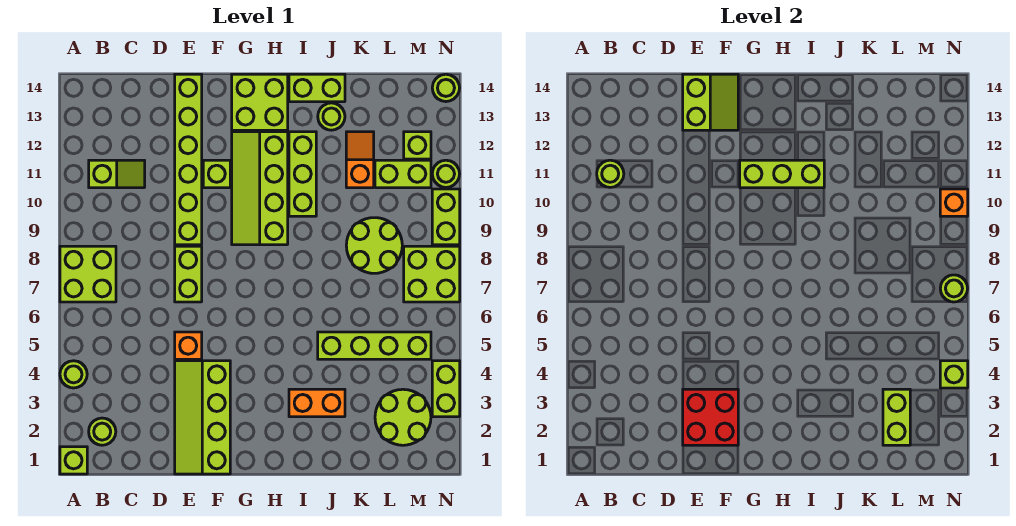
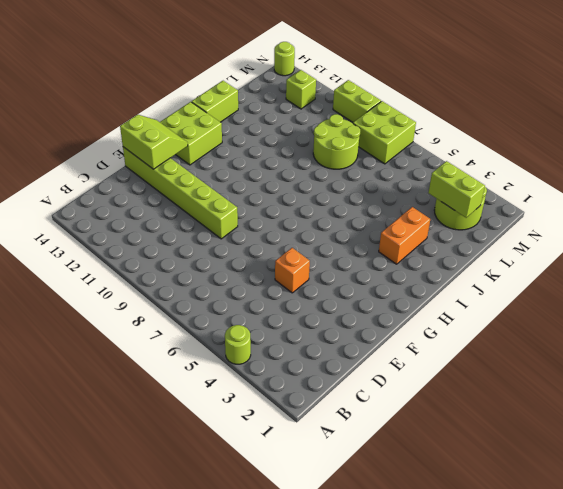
none -> lime brick A1 level 1
none -> lime brick A7:B8 level 1
none -> lime round brick B2 level 1
none -> lime slope B11:C11 level 1 top B

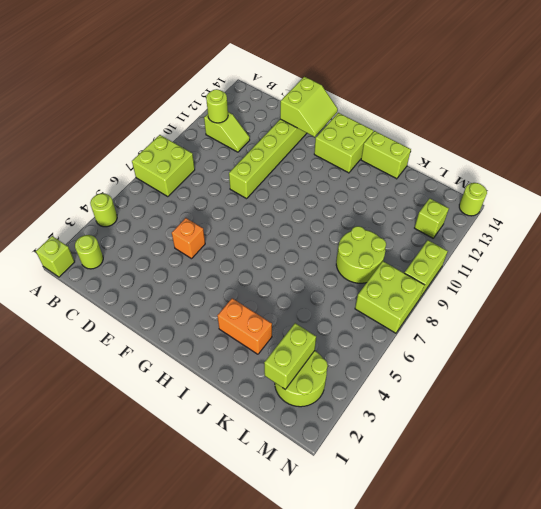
none -> lime slope E1:F4 level 1 top F
none -> lime brick E7:E8 level 1
none -> lime brick F11 level 1
none -> lime slope G9:H12 level 1 top H

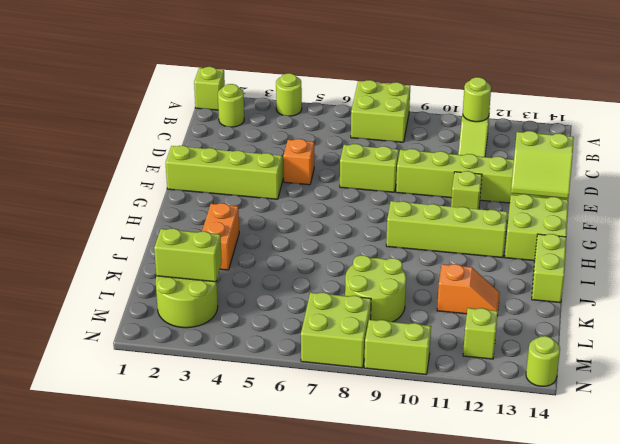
none -> lime brick I10:I12 level 1
none -> lime brick J5:M5 level 1
none -> lime round brick J13 level 1
none -> lime brick L11:M11 level 1

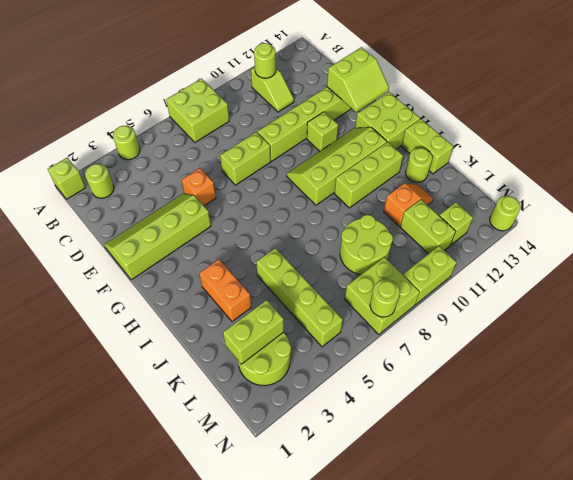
none -> lime brick N3:N4 level 1
none -> lime round brick N11 level 1
none -> red brick E2:F3 level 2
none -> lime brick G11:I11 level 2

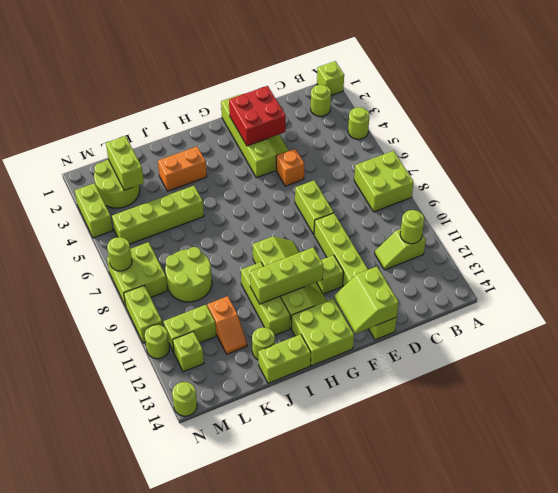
none -> lime brick N4 level 2
none -> orange brick N10 level 2

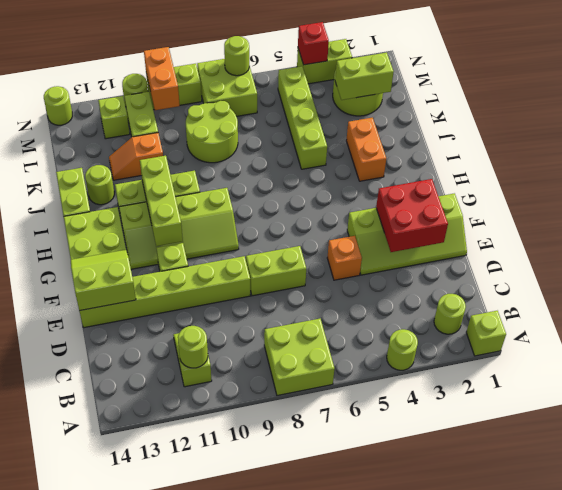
orange brick M10:N10 level 2 -> orange brick N10 level 2
red brick N4 level 2 -> lime brick N4 level 2

